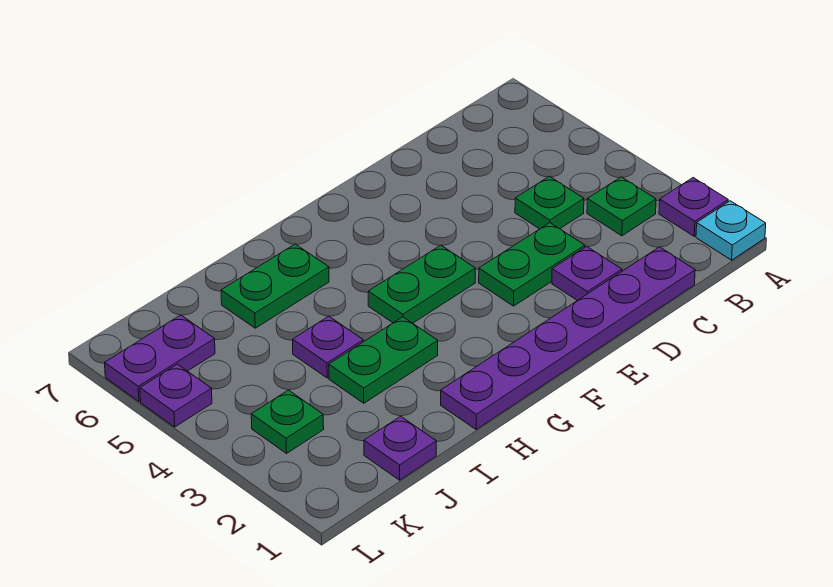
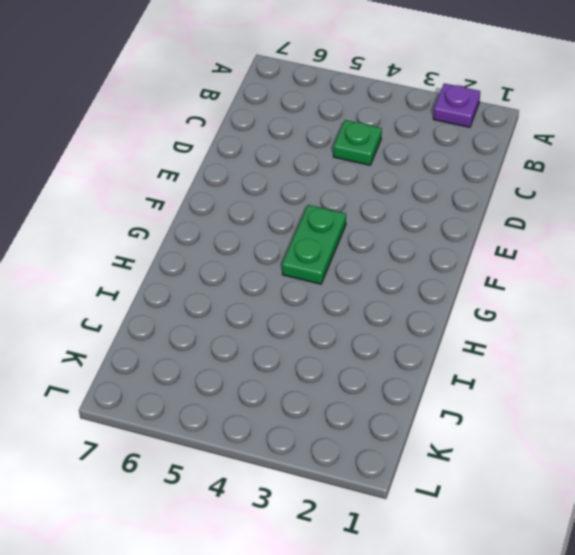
none -> cyan plate A1 level 1
none -> green plate B3 level 1
none -> purple plate C1:H1 level 1

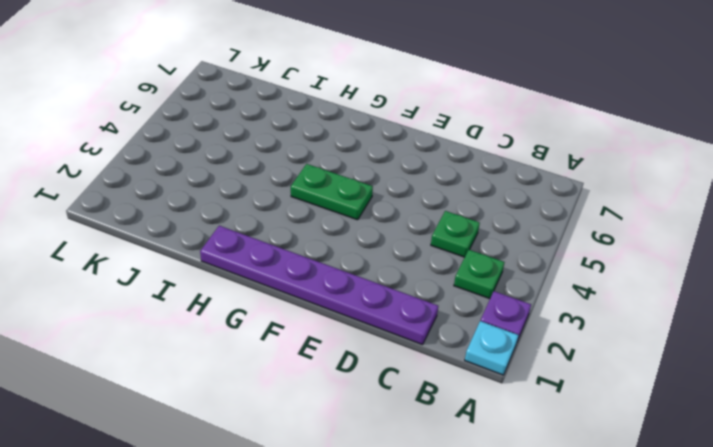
none -> purple plate D2 level 1
none -> green plate D3:E3 level 1
none -> green plate H3:I3 level 1

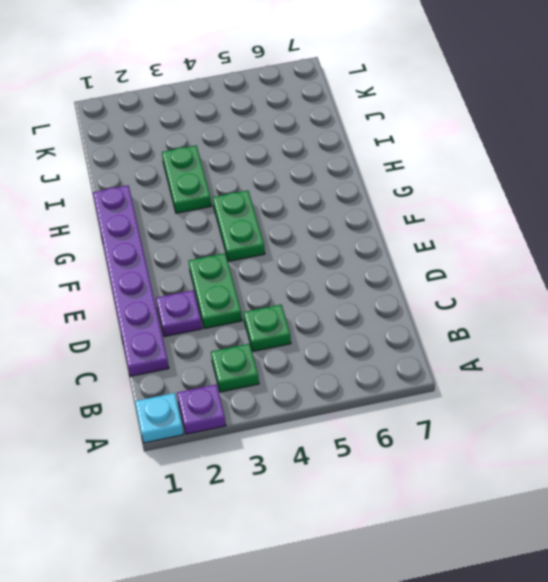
none -> green plate H6:I6 level 1
none -> purple plate I4 level 1
none -> purple plate J1 level 1

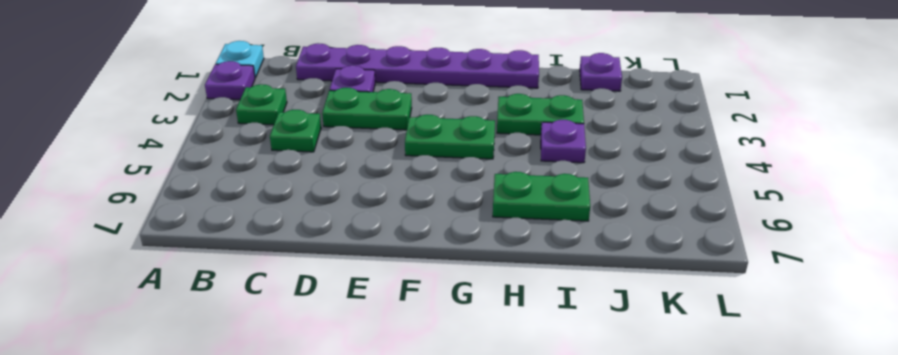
none -> green plate K3 level 1
none -> purple plate K6:L6 level 1
none -> purple plate L5 level 1

